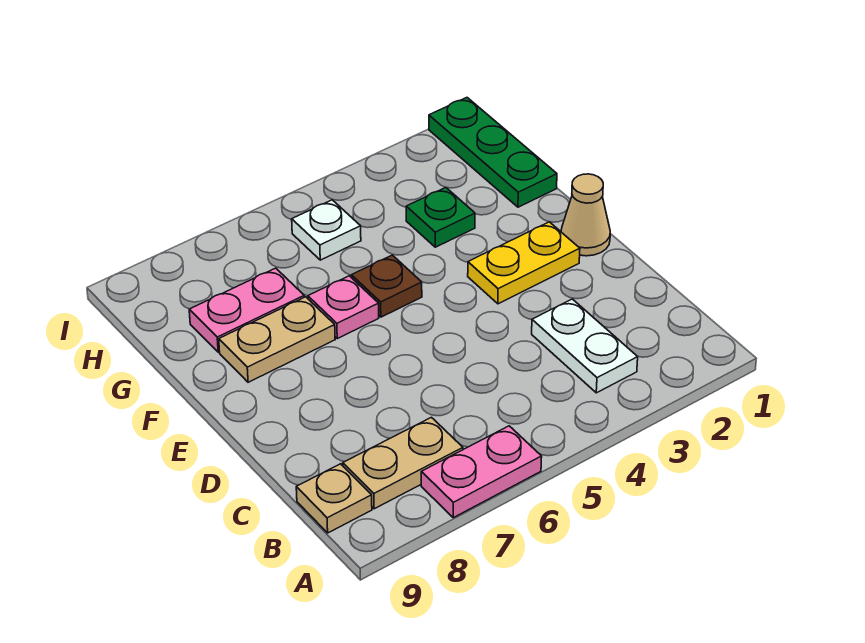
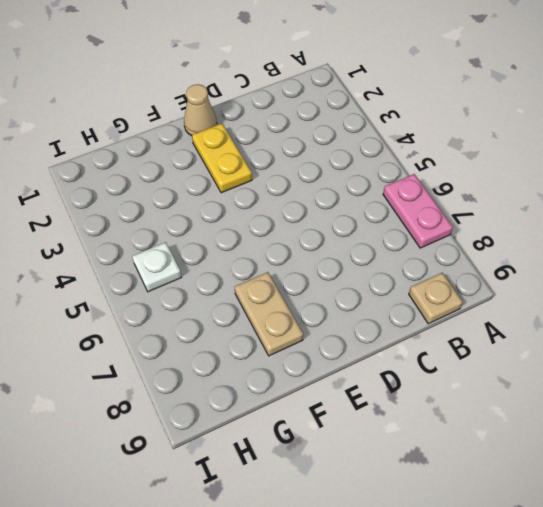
none -> white plate B3:C3 level 1
none -> tan plate B7:B8 level 1
none -> brown plate F5 level 1

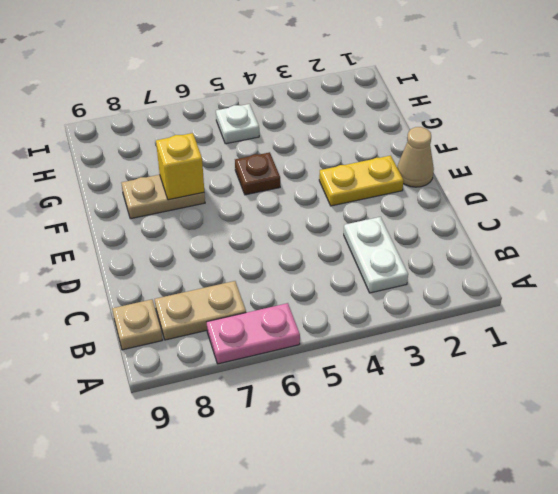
yellow brick F7 level 2 -> none
none -> pink plate F6 level 1
none -> green plate G1:I1 level 1
none -> green plate G3 level 1

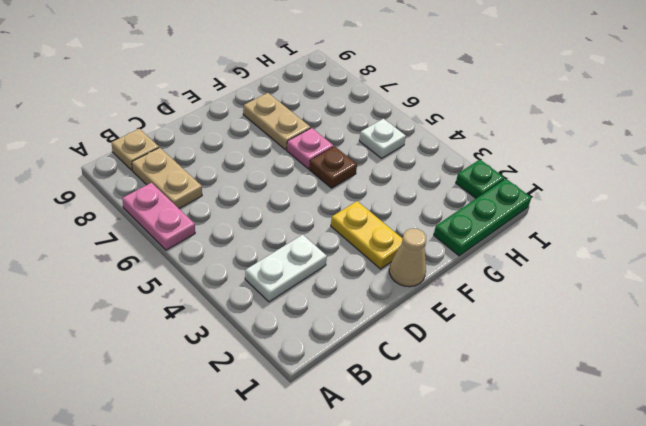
green plate I2 level 1 -> green plate G3 level 1
none -> pink plate G7:G8 level 1

